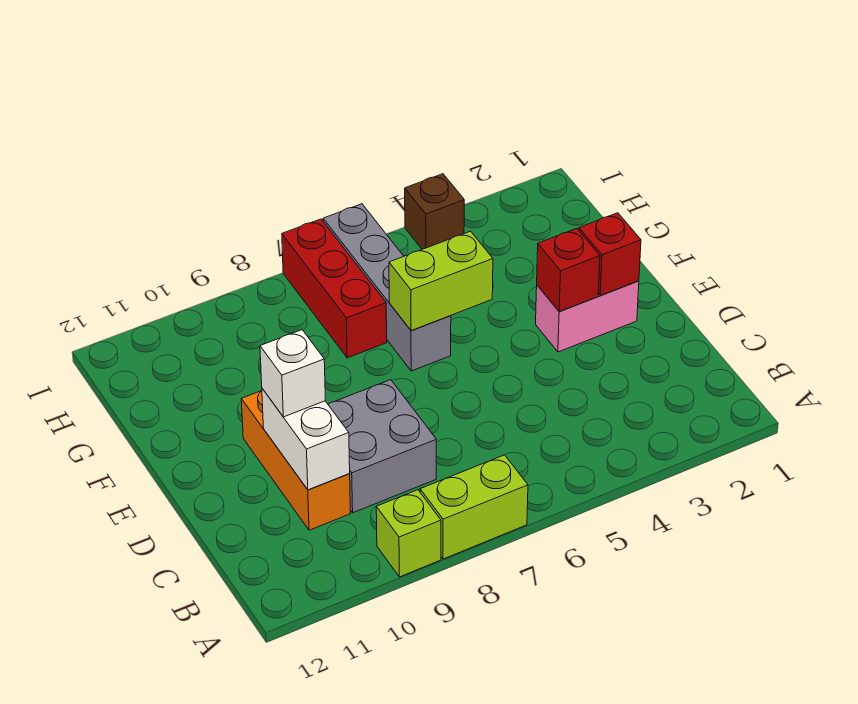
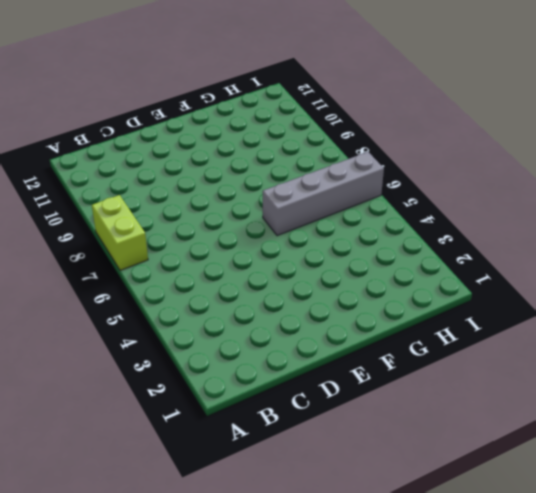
none -> lime brick A9 level 1
none -> grey brick C8:D9 level 1
none -> orange brick C10:E10 level 1

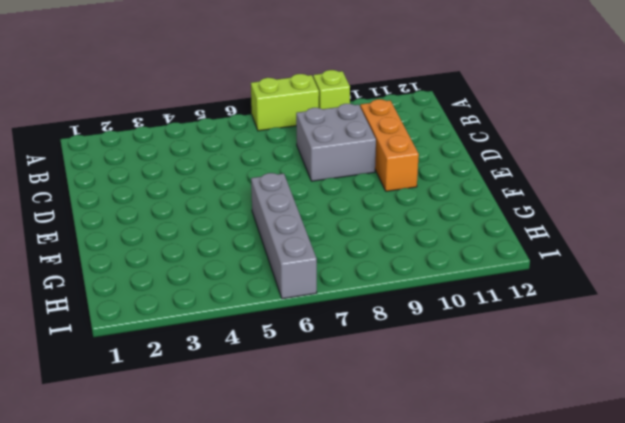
none -> pink brick E2:E3 level 1
none -> red brick G7:I7 level 1
none -> brown brick I4 level 1

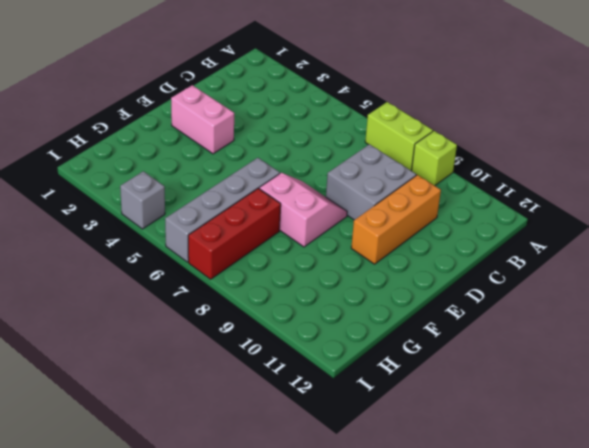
pink slope E7:F8 level 1 top F -> none
grey brick I4 level 1 -> brown brick I4 level 1
none -> white brick C10:D10 level 2
none -> red brick E2 level 2
none -> red brick E3 level 2

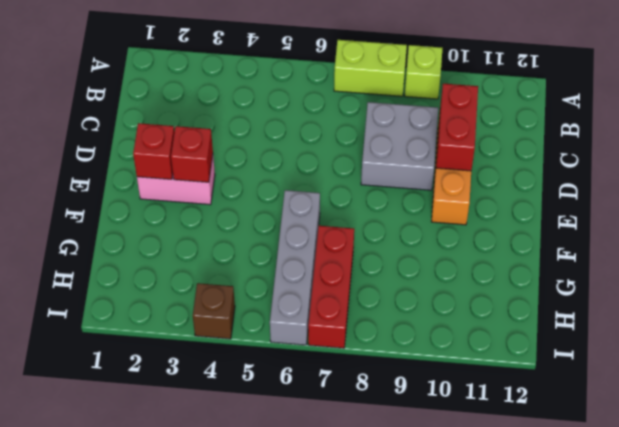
red brick C10:D10 level 2 -> white brick C10:D10 level 2
none -> lime brick F5:F6 level 2
none -> white brick D10 level 3

